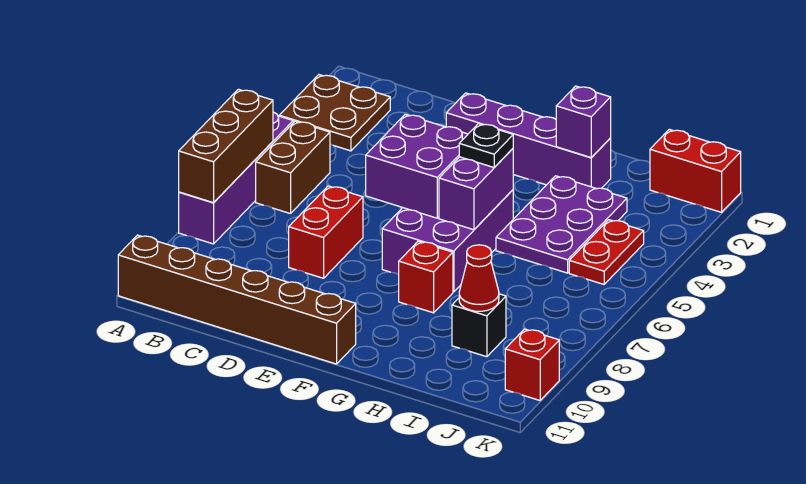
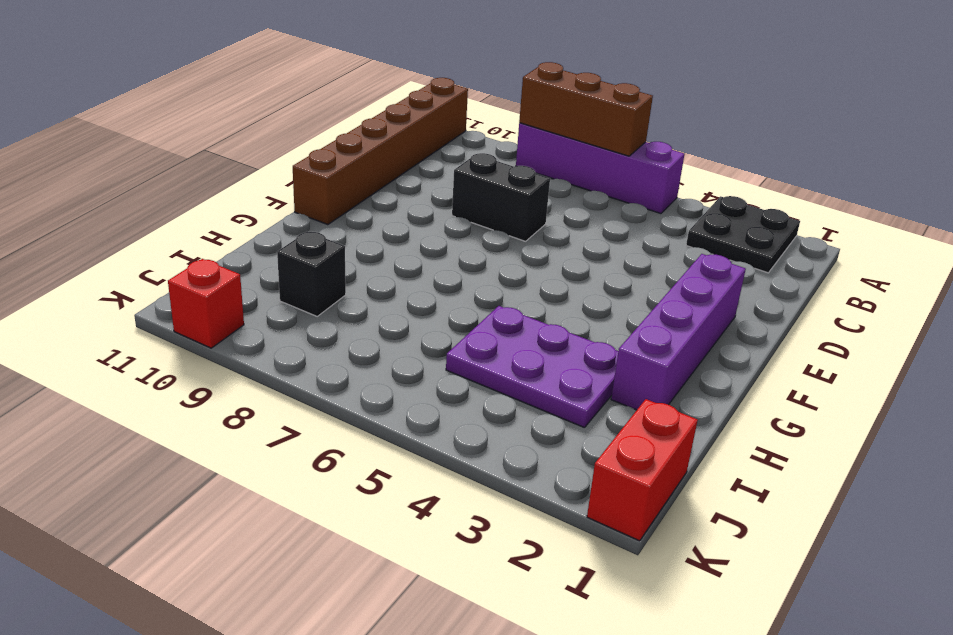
black plate A2:B3 level 1 -> brown plate A2:B3 level 1
black brick D7:D8 level 1 -> red brick D7:D8 level 1
none -> brown brick B5:B6 level 1
none -> purple brick F5:G7 level 1
none -> red brick G8 level 1

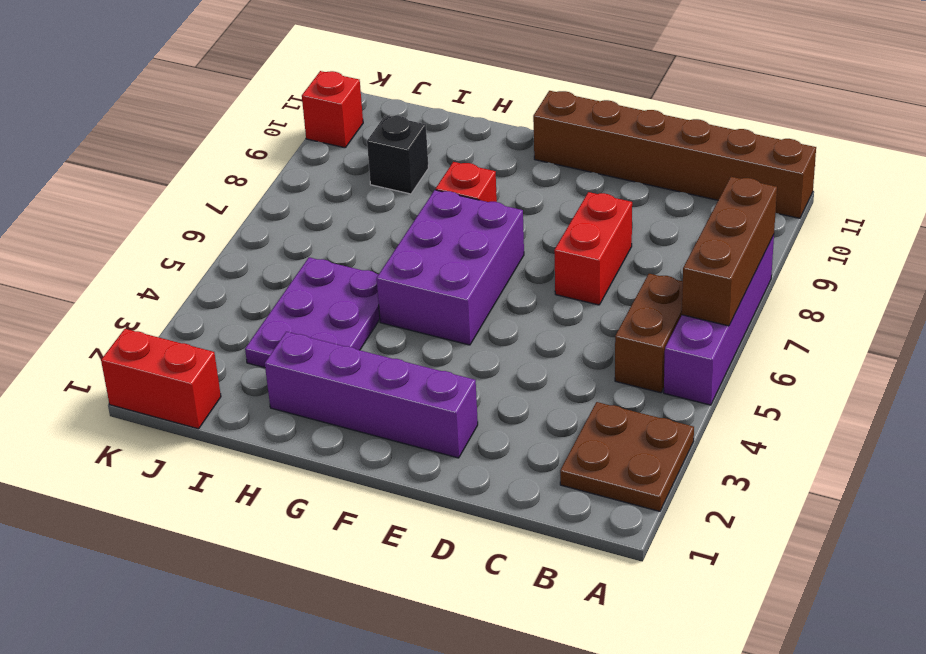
none -> red plate J4:J5 level 1
none -> purple brick E5:F6 level 2
none -> purple brick G5:G6 level 2

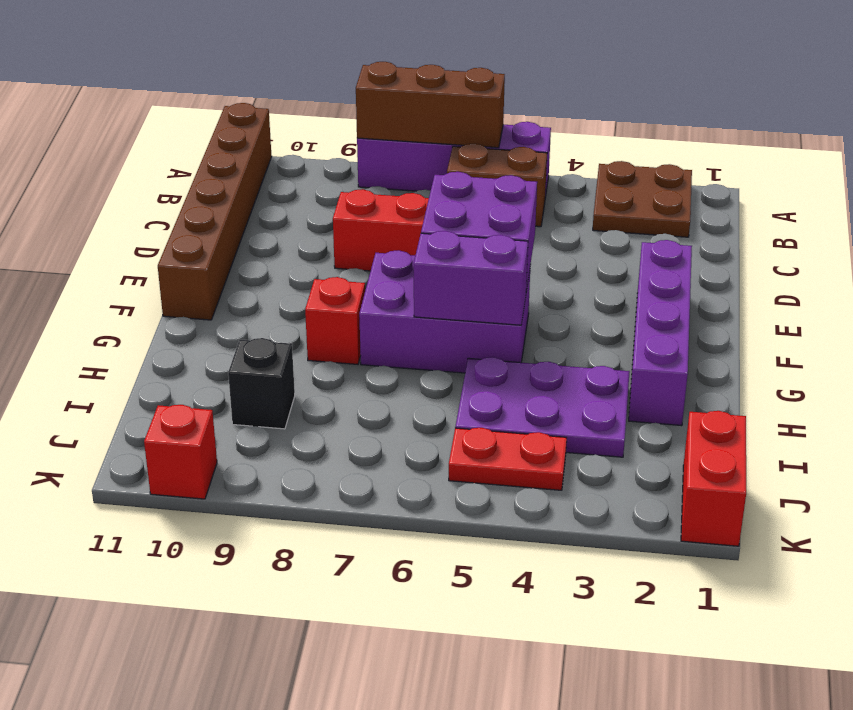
none -> purple brick H2 level 2
none -> red cone I9 level 2
none -> black plate G5 level 3

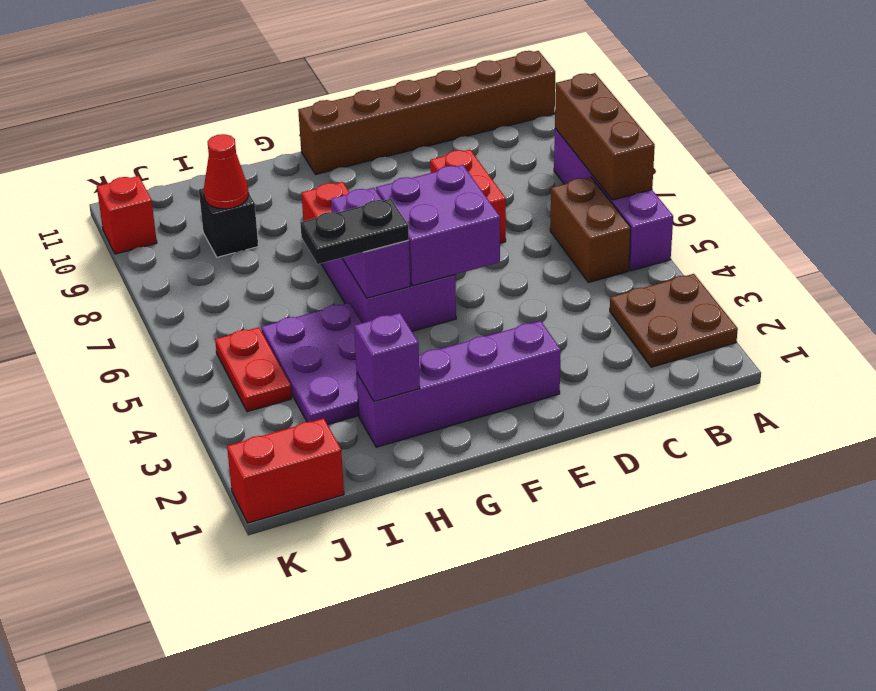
black plate G5:H5 level 3 -> black plate G5 level 3

